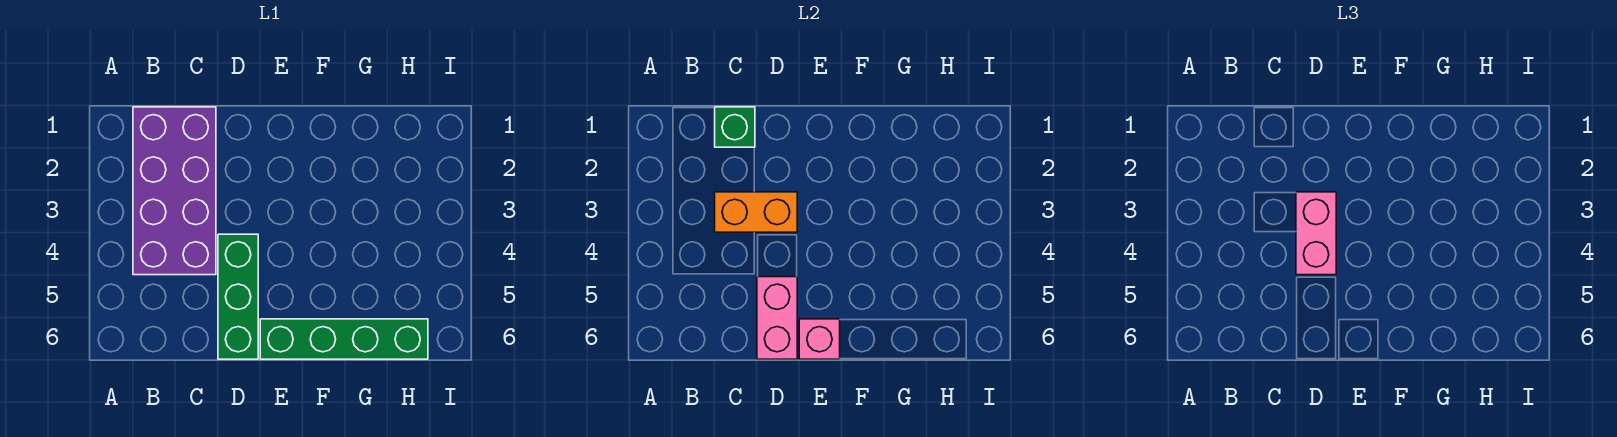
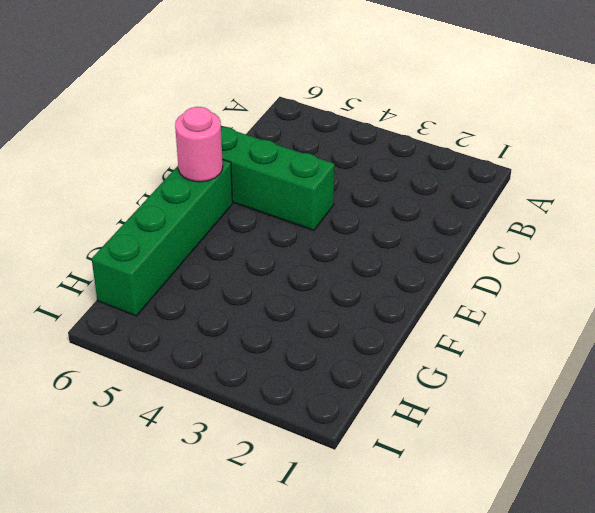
pink round brick E6 level 2 -> pink brick E6 level 2
none -> purple brick B1:C4 level 1
none -> green brick C1 level 2

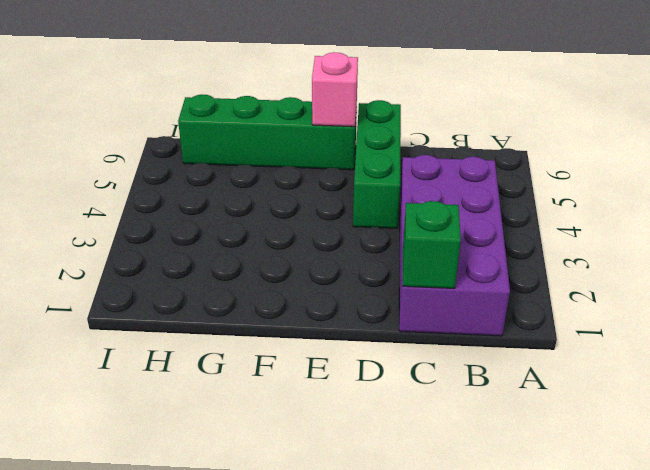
none -> orange brick C3:D3 level 2
none -> pink brick D5:D6 level 2

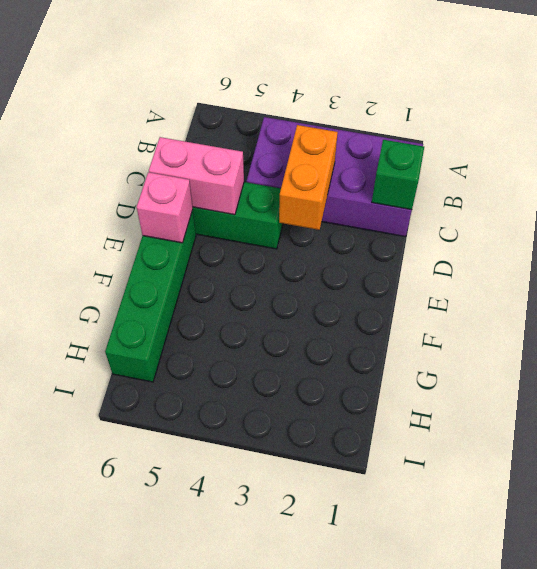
none -> pink brick D3:D4 level 3

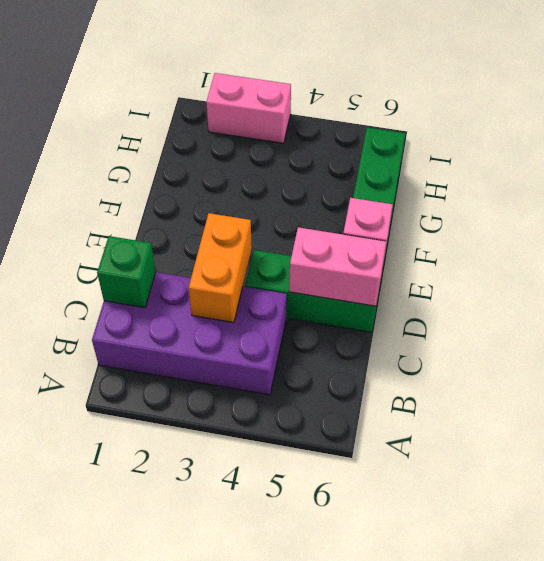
pink brick I2:I3 level 1 -> pink brick D3:D4 level 3

